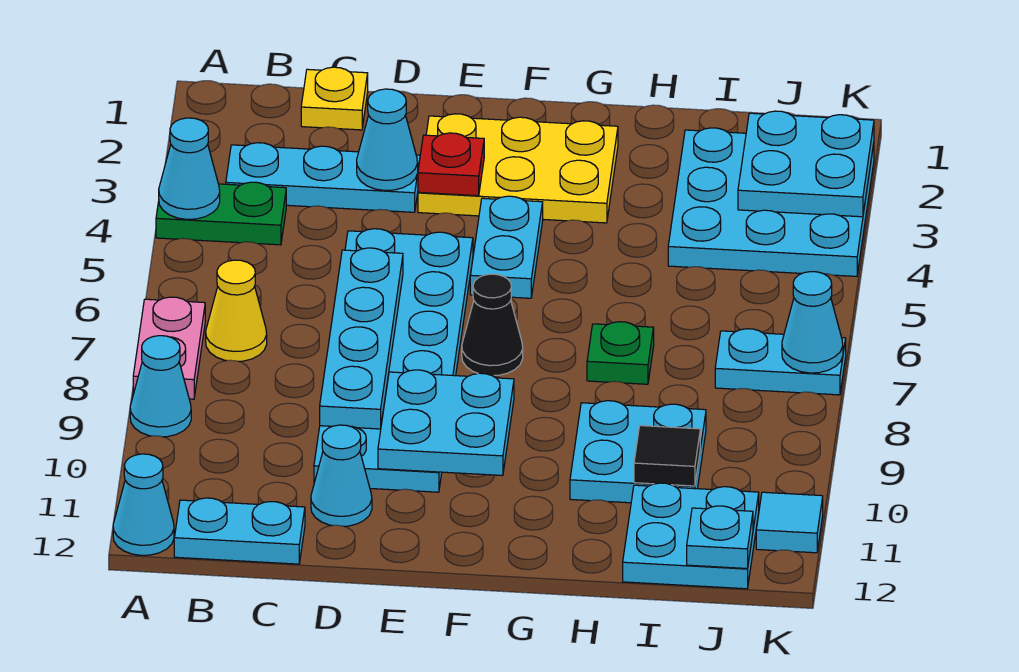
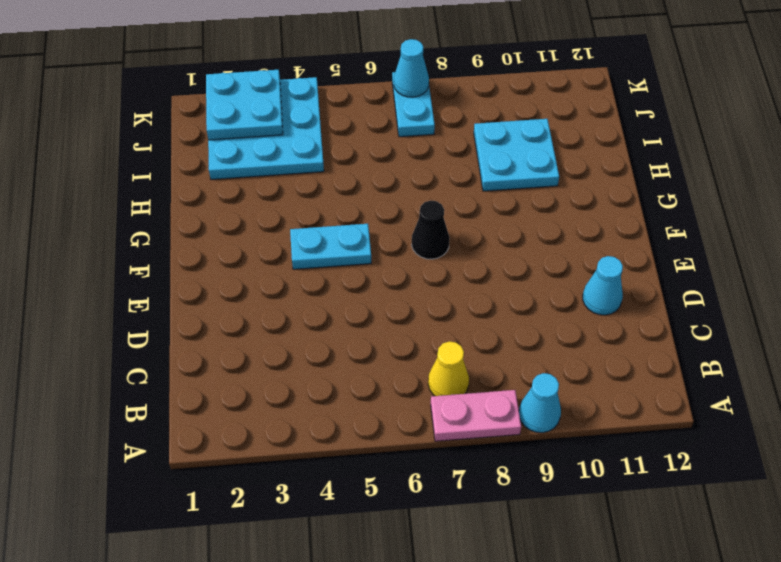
none -> green plate A4:B4 level 1
none -> cyan cone A12 level 1
none -> cyan plate B3:D3 level 1

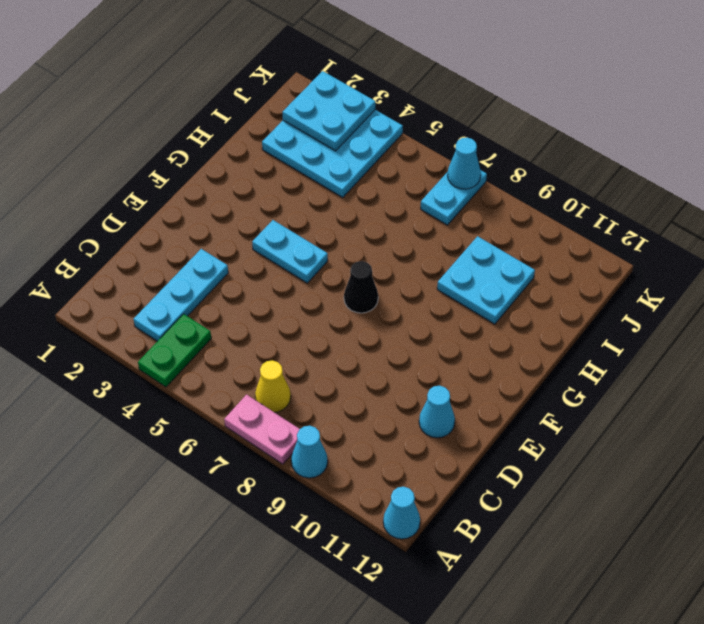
none -> cyan plate B12:C12 level 1
none -> yellow plate C1 level 1
none -> cyan plate D5:E10 level 1

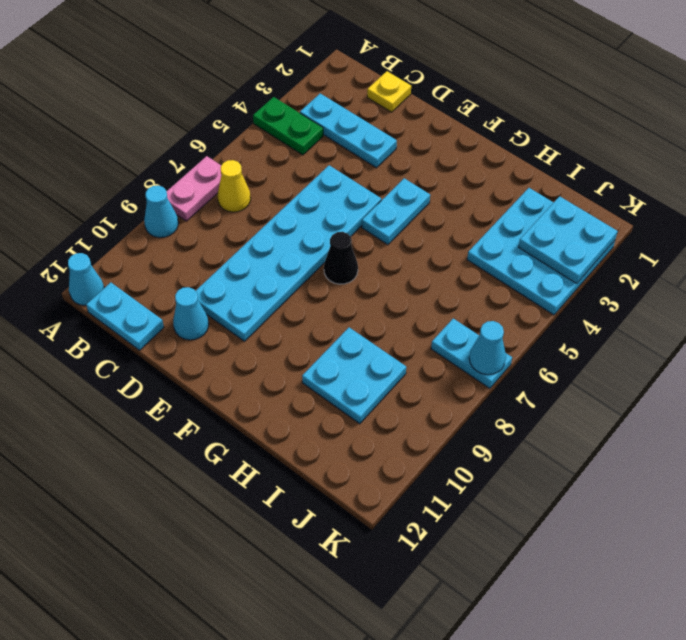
none -> yellow plate E2:G3 level 1
none -> green plate H7 level 1
none -> cyan plate I11:J12 level 1

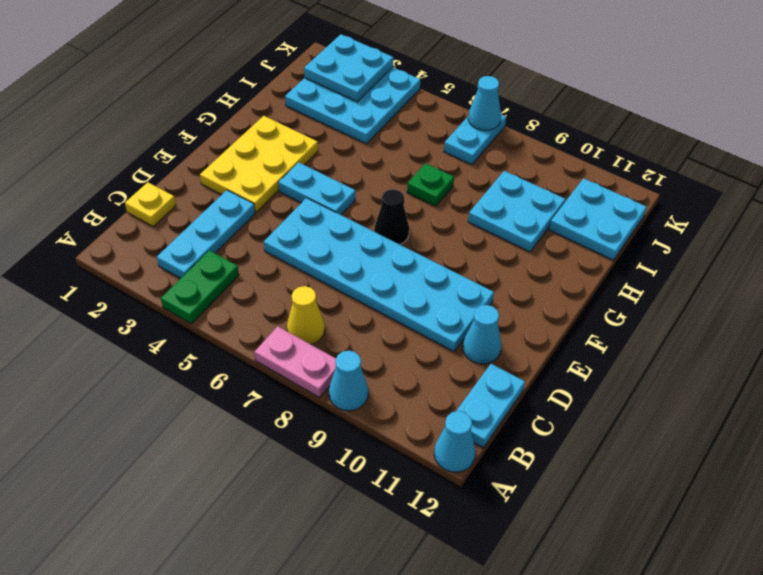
none -> cyan tile K11 level 1
none -> cyan cone A4 level 2
none -> cyan cone D3 level 2

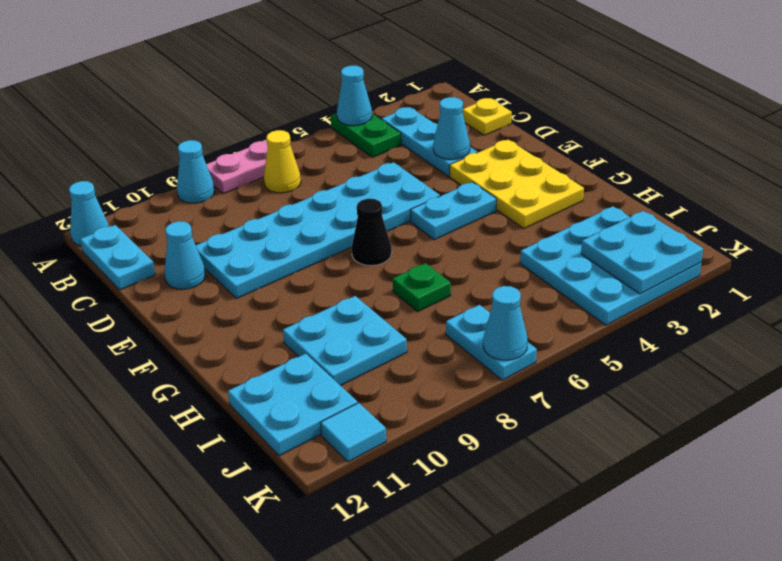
none -> cyan plate D6:D9 level 2
none -> red plate E3 level 2
none -> cyan plate E9:F10 level 2

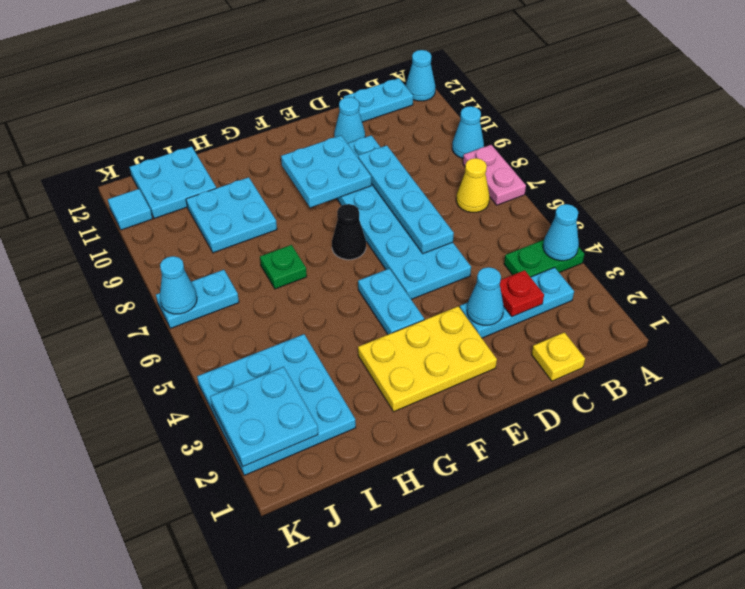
red plate C3 level 2 -> red plate E3 level 2
none -> black tile I10 level 2
none -> cyan plate J12 level 2

